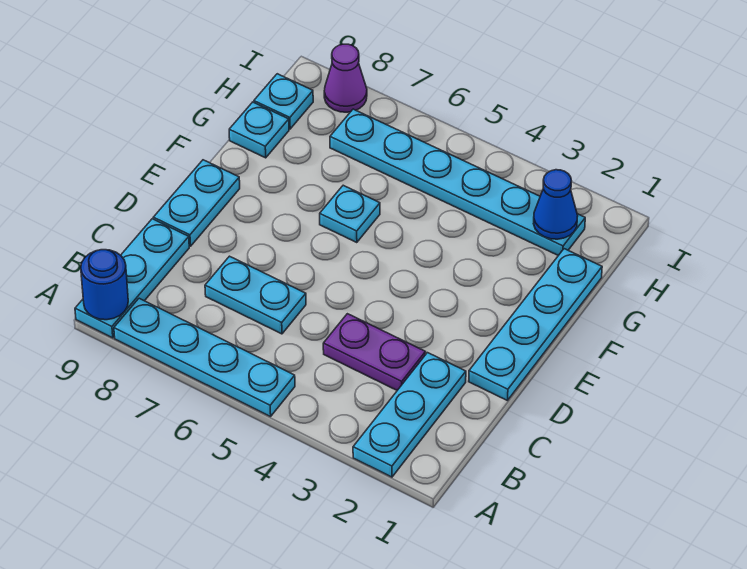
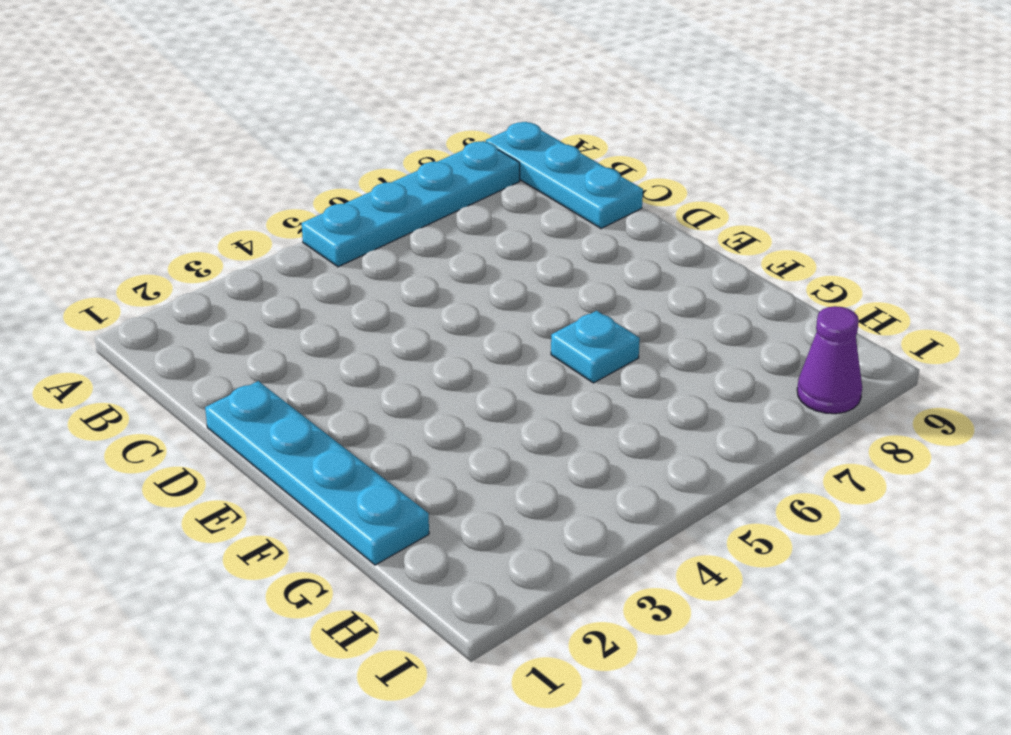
none -> cyan plate A2:C2 level 1
none -> purple plate C3:C4 level 1
none -> cyan plate C6:C7 level 1

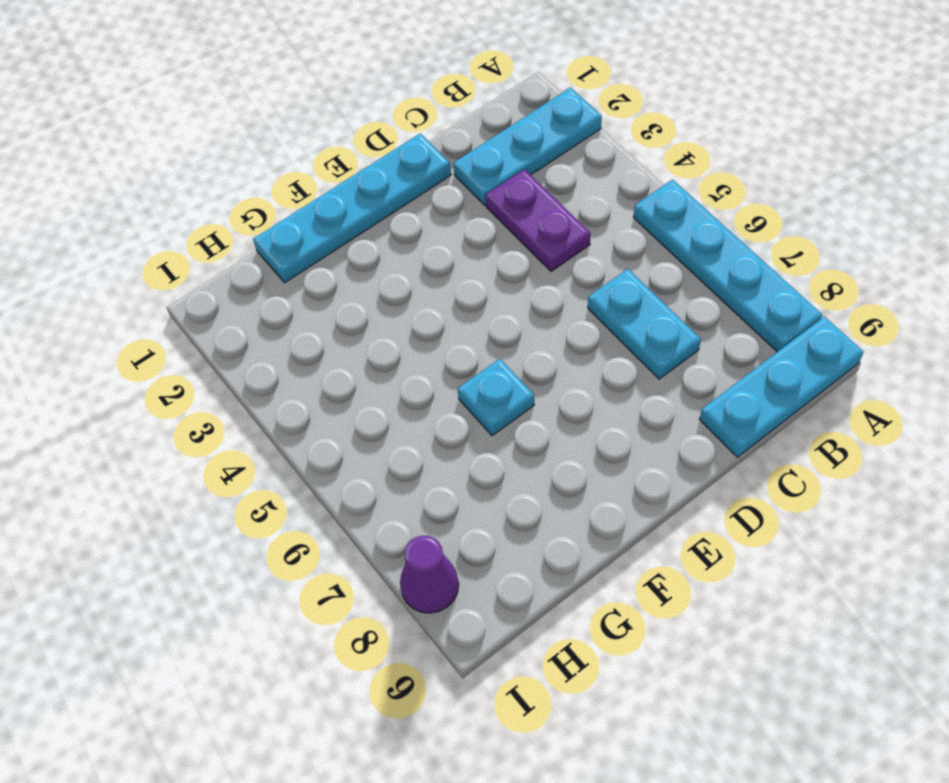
none -> cyan plate D9:E9 level 1
none -> cyan plate G9 level 1
none -> cyan plate H2:H7 level 1

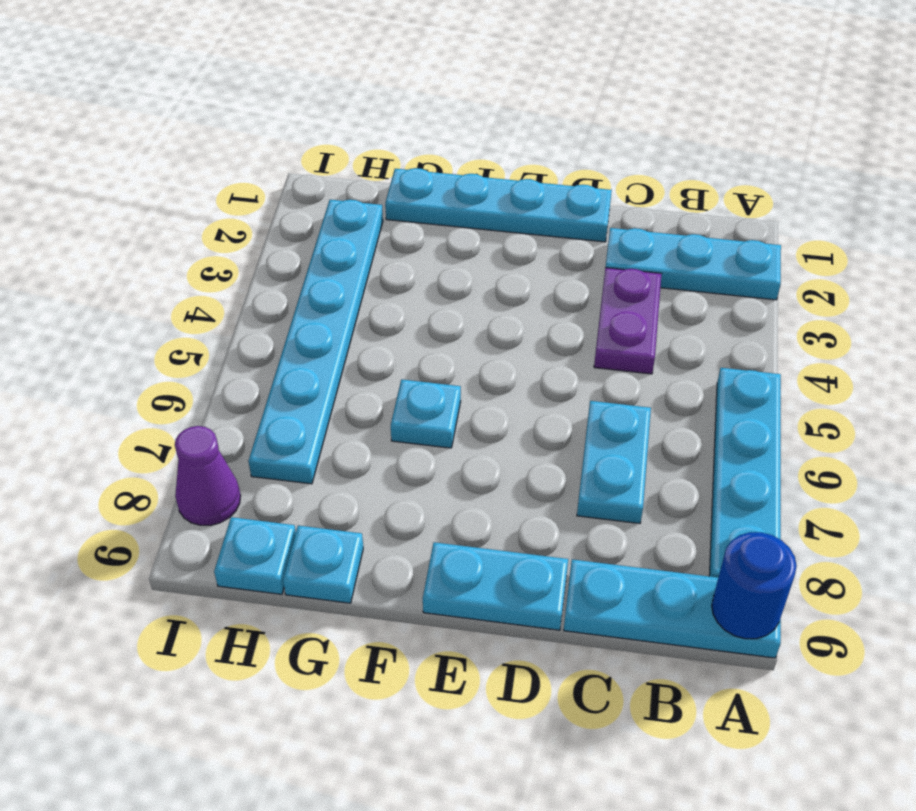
none -> blue cone H2 level 2

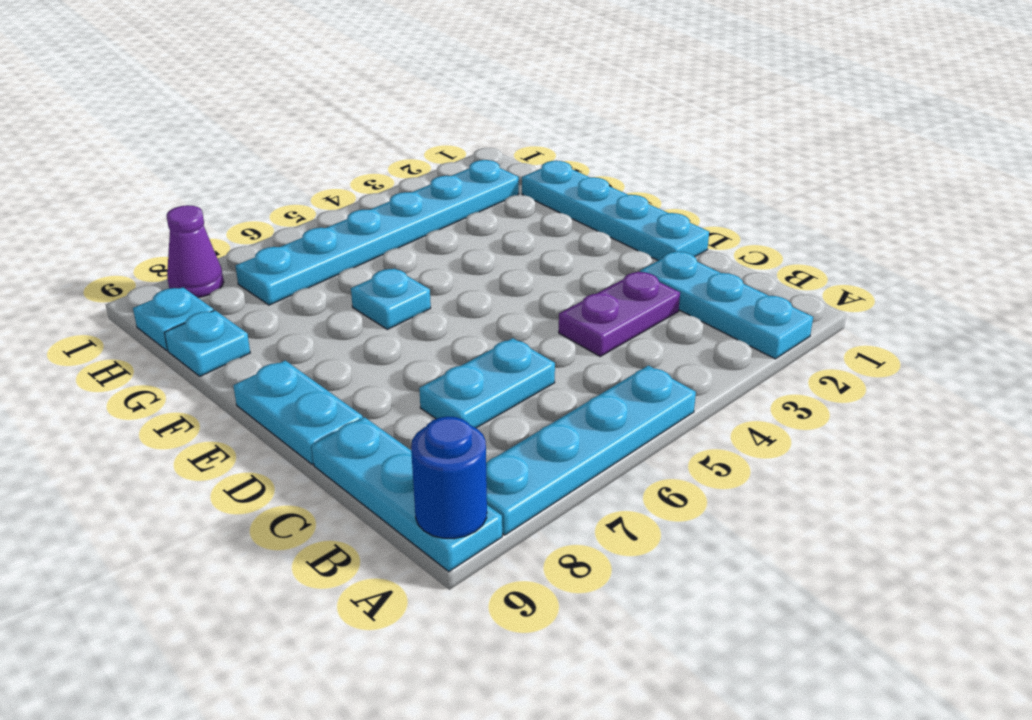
none -> blue cone H2 level 2

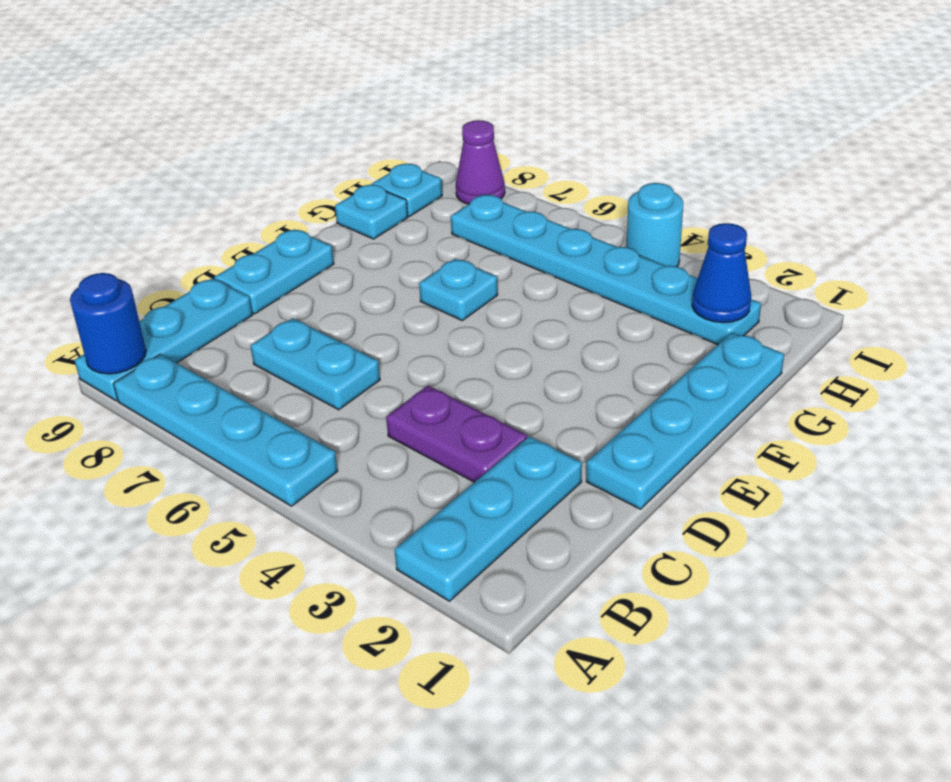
cyan round brick I4 level 1 -> none

